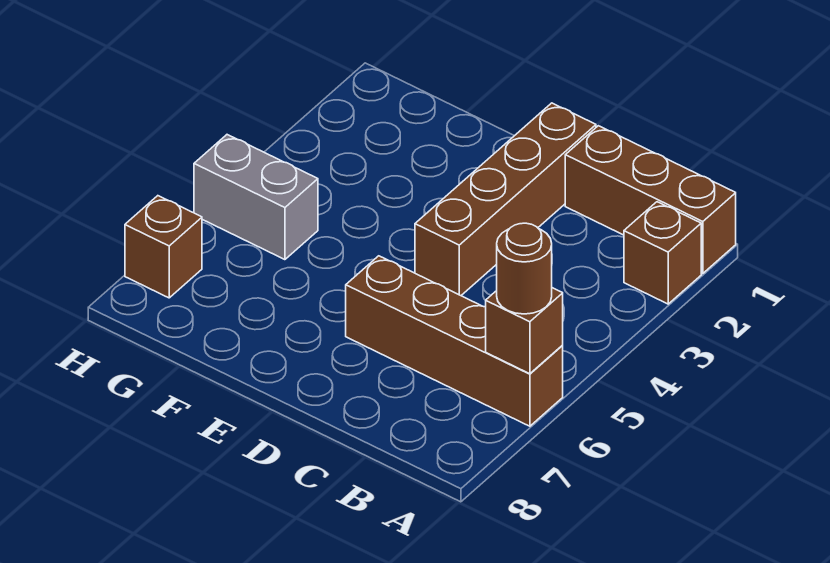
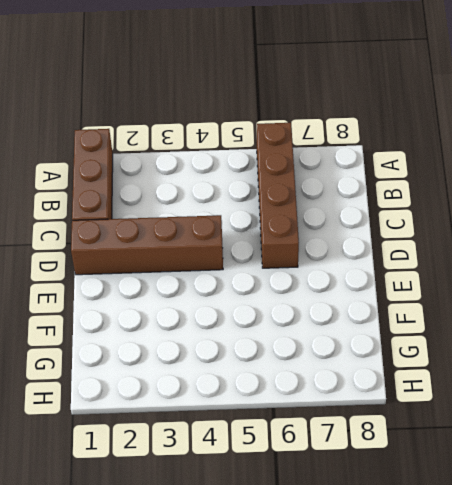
none -> brown brick A2 level 1
none -> grey brick G5:H5 level 1

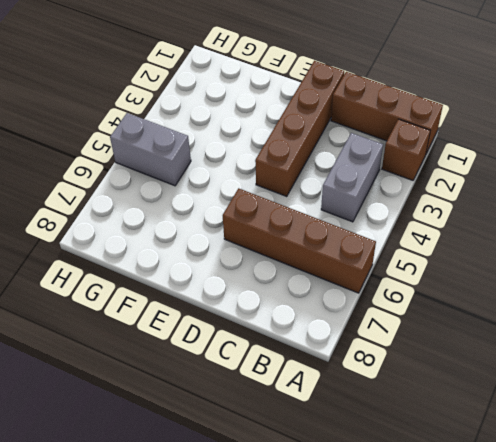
grey brick B3:B4 level 1 -> none
none -> brown brick H7 level 1
none -> brown brick A6 level 2

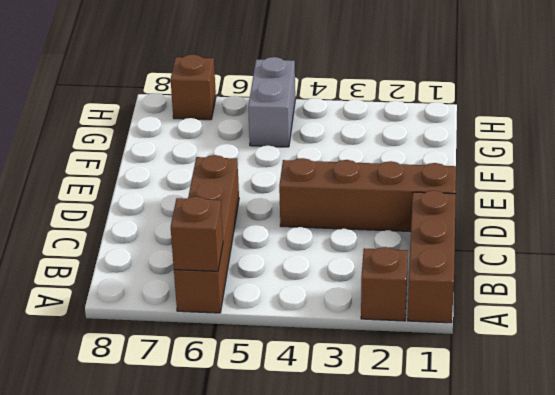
none -> brown round brick A6 level 3

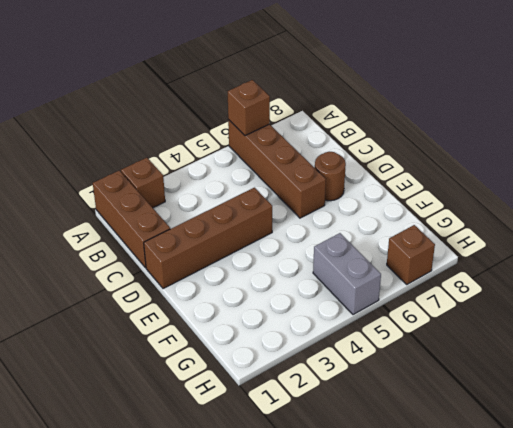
brown round brick D7 level 1 -> brown round brick A6 level 3

